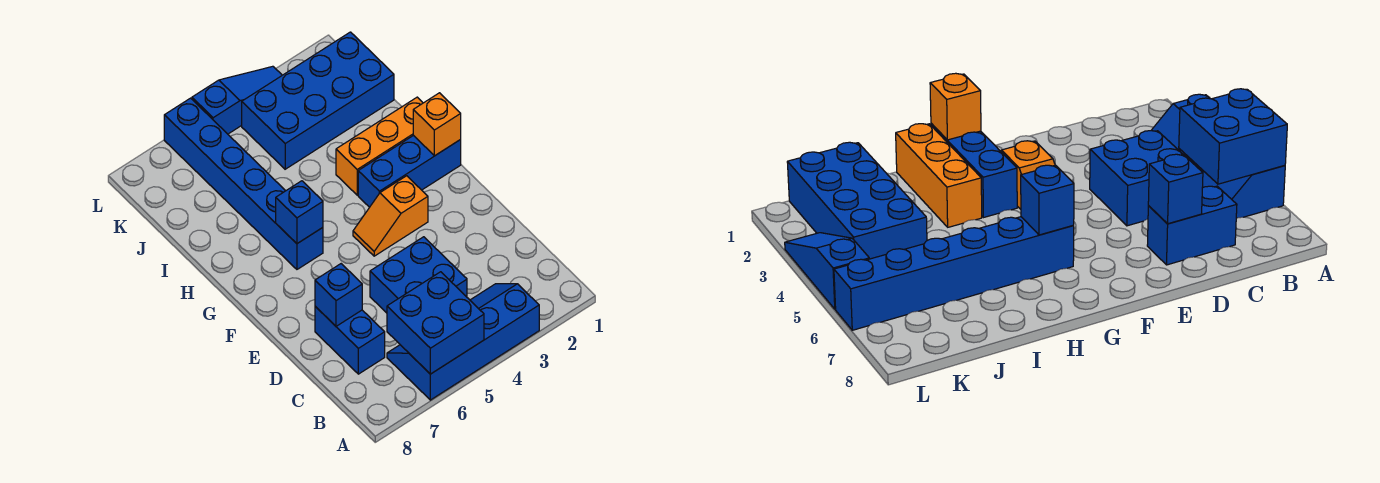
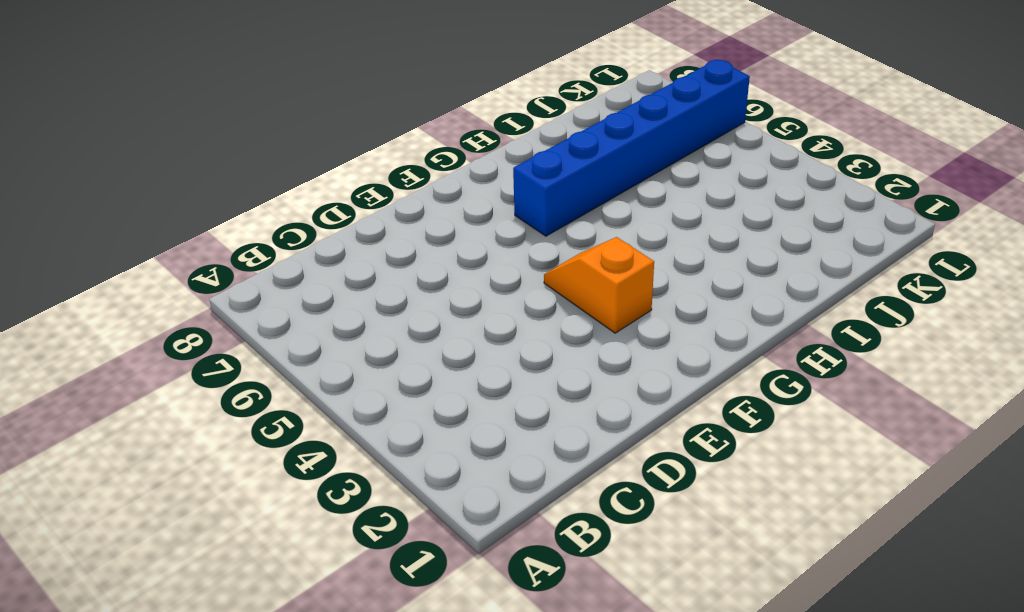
none -> blue slope A3:B6 level 1 top A
none -> blue brick C4:D5 level 1
none -> blue brick C7:D7 level 1

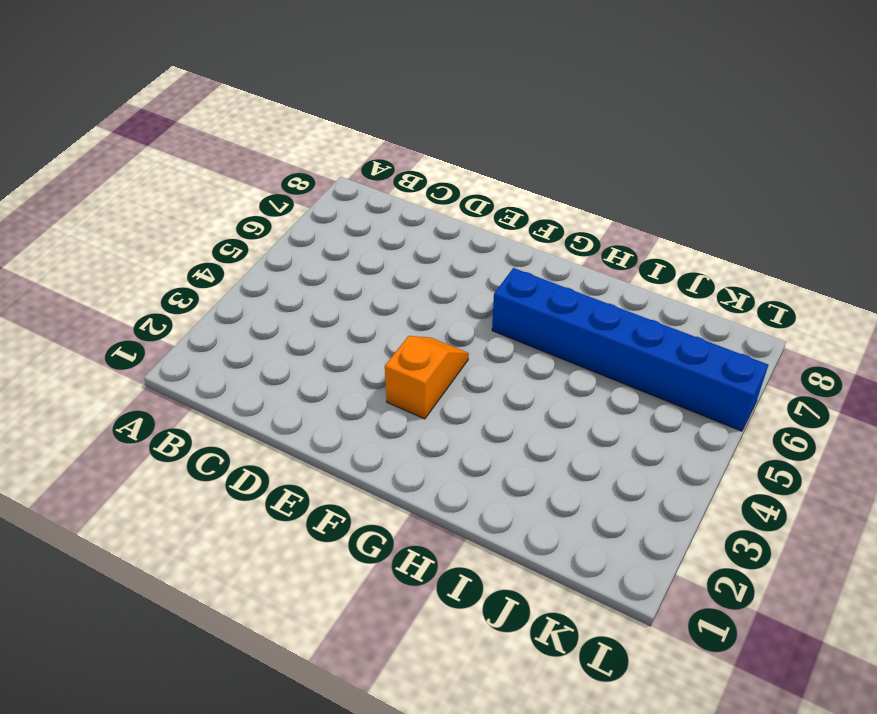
none -> blue slope A3:B6 level 1 top A
none -> blue brick C4:D5 level 1
none -> blue brick C7:D7 level 1

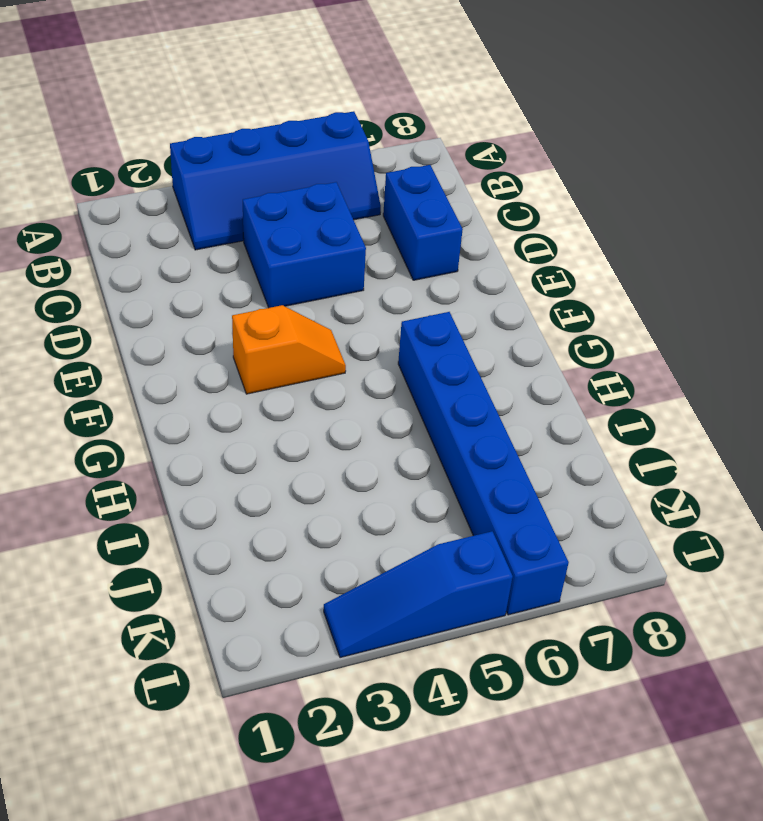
none -> blue brick G1:G3 level 1
none -> orange brick H1:H3 level 1
none -> blue brick J1:K4 level 1

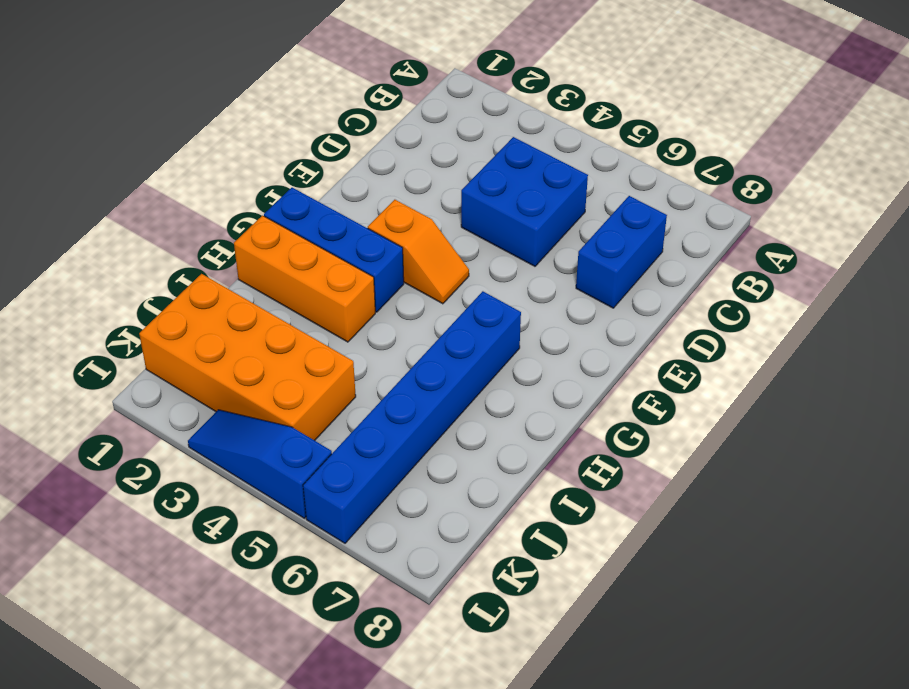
orange brick J1:K4 level 1 -> blue brick J1:K4 level 1
none -> blue slope A3:B6 level 1 top A
none -> blue brick A5:B6 level 2
none -> blue brick D7 level 2

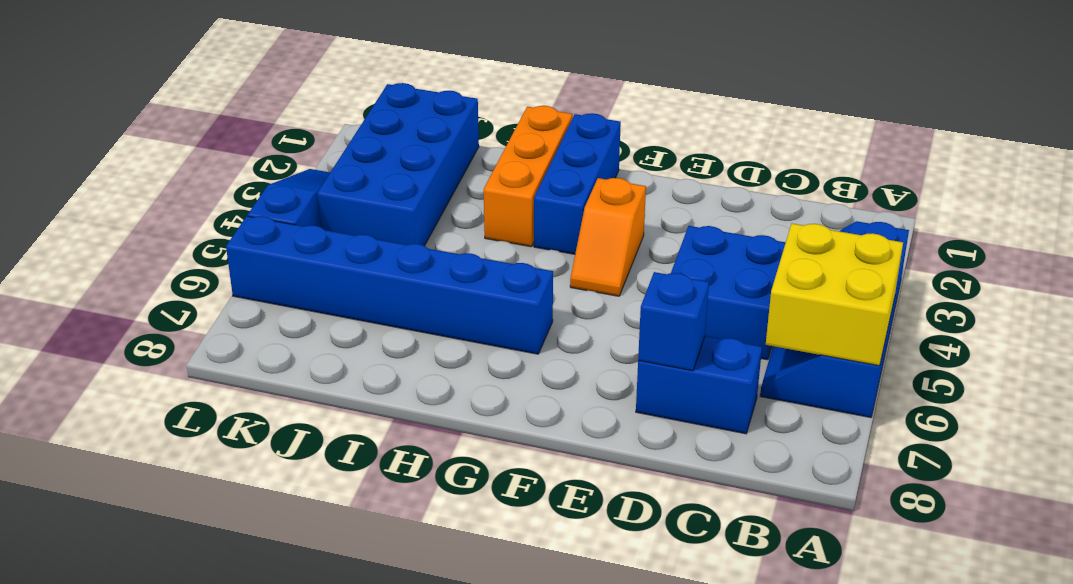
yellow brick A5:B6 level 2 -> blue brick A5:B6 level 2
none -> orange brick G1 level 2
none -> blue brick G6 level 2

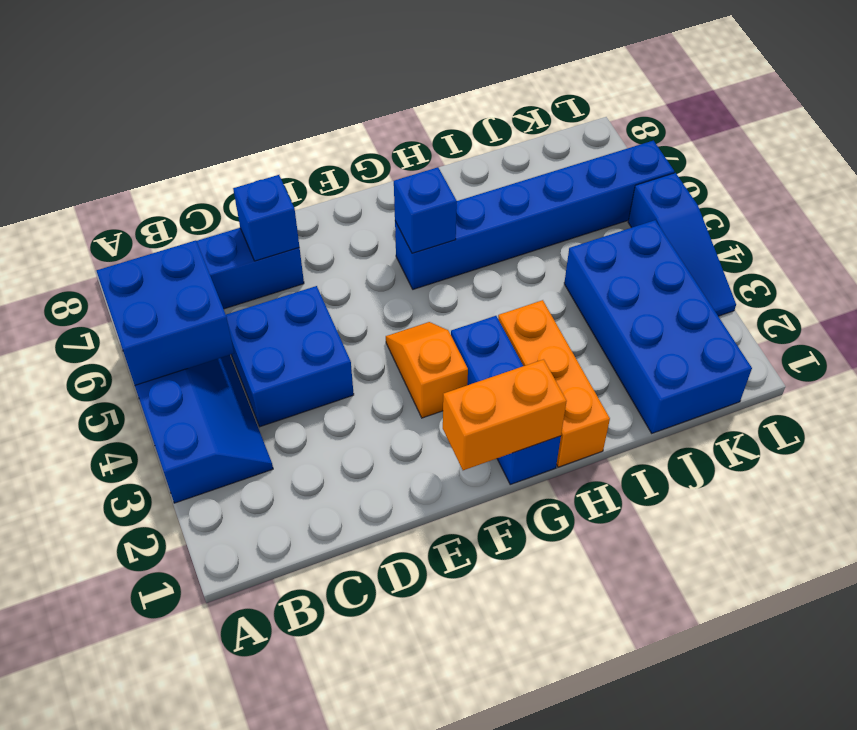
orange brick F1:G1 level 2 -> orange brick G1 level 2

